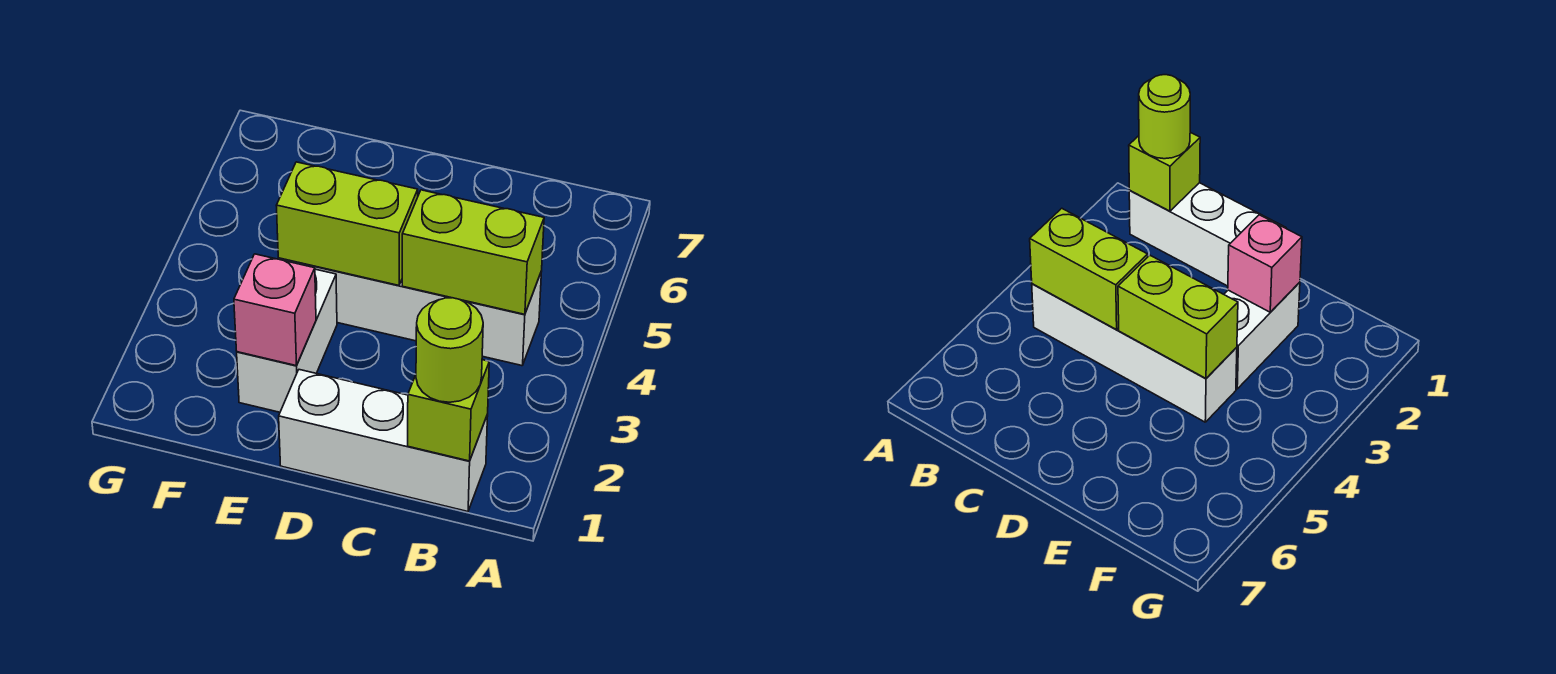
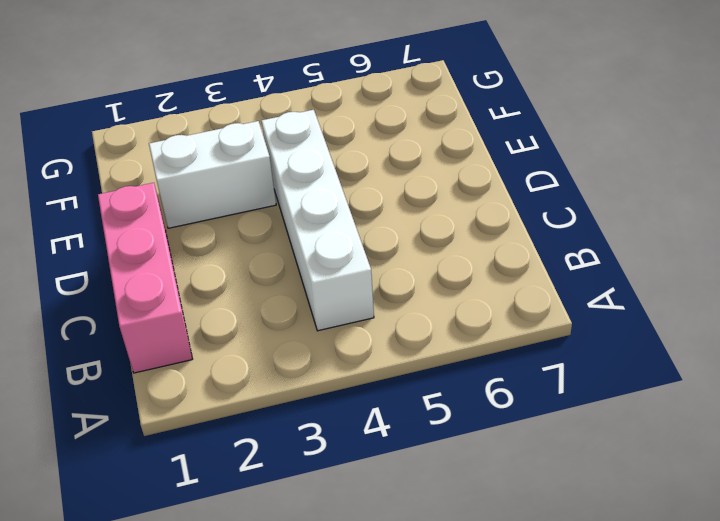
pink brick B1:D1 level 1 -> white brick B1:D1 level 1
none -> lime brick B1 level 2
none -> lime brick B4:C4 level 2

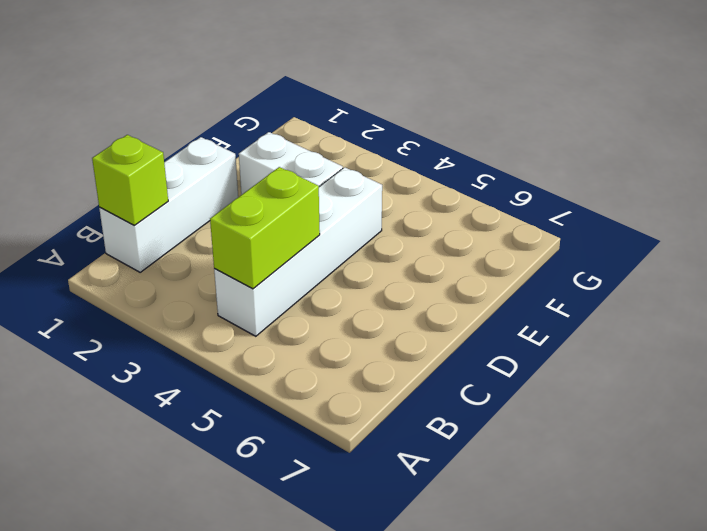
none -> lime brick D4:E4 level 2
none -> pink brick E2 level 2

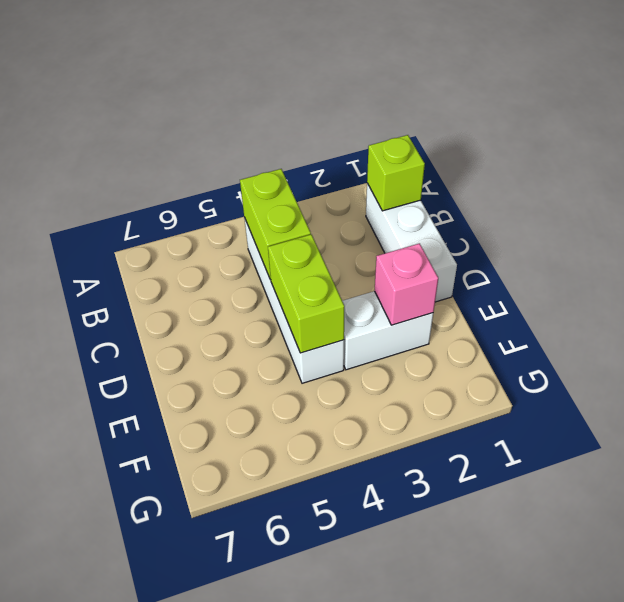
none -> lime round brick B1 level 3

